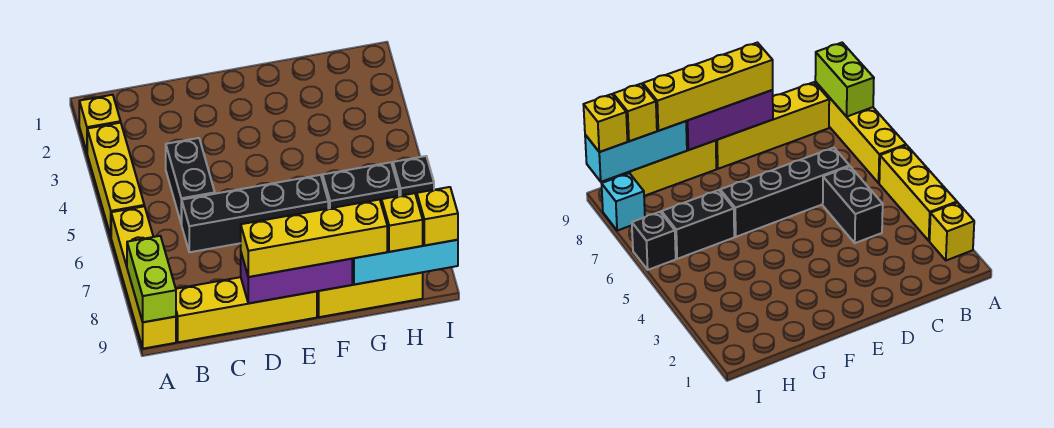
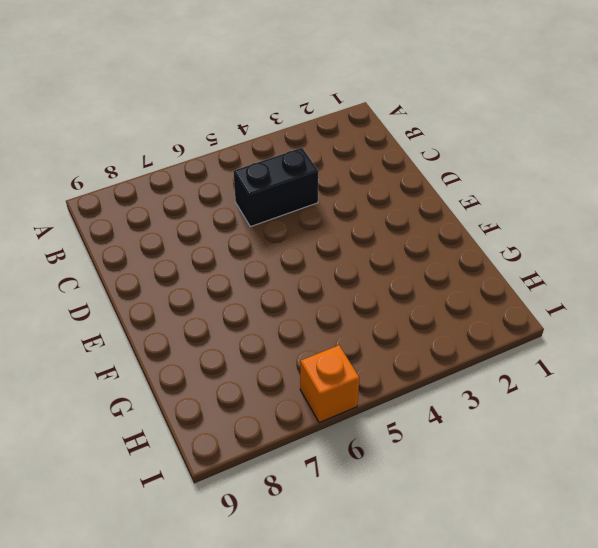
orange brick I6 level 1 -> black brick I6 level 1
none -> yellow brick A2 level 1
none -> yellow brick A3:A5 level 1
none -> yellow brick A6:A9 level 1

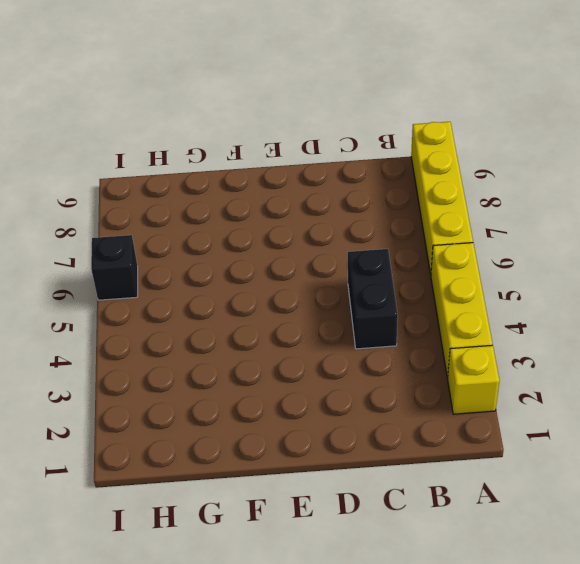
none -> yellow brick B9:E9 level 1
none -> black brick C6:F6 level 1
none -> yellow brick F9:H9 level 1

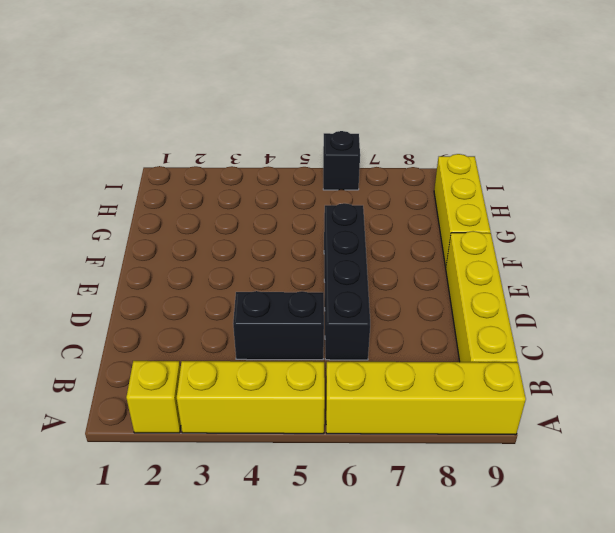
none -> black brick G6:H6 level 1
none -> cyan brick I8 level 1
none -> lime brick A8:A9 level 2

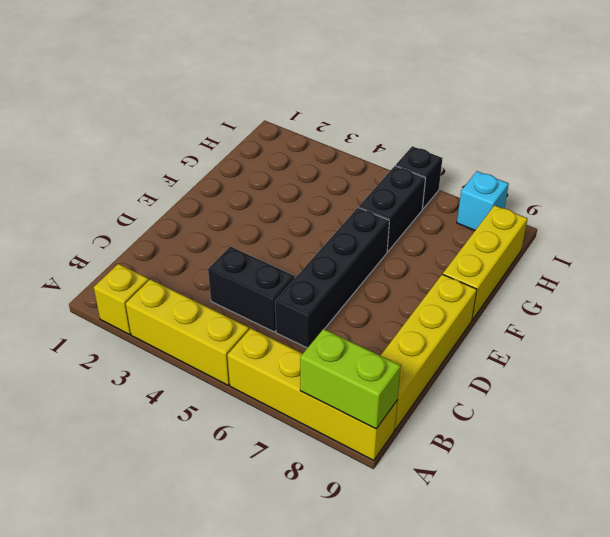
none -> purple brick D9:F9 level 2
none -> cyan brick G9:I9 level 2
none -> yellow brick D9:G9 level 3

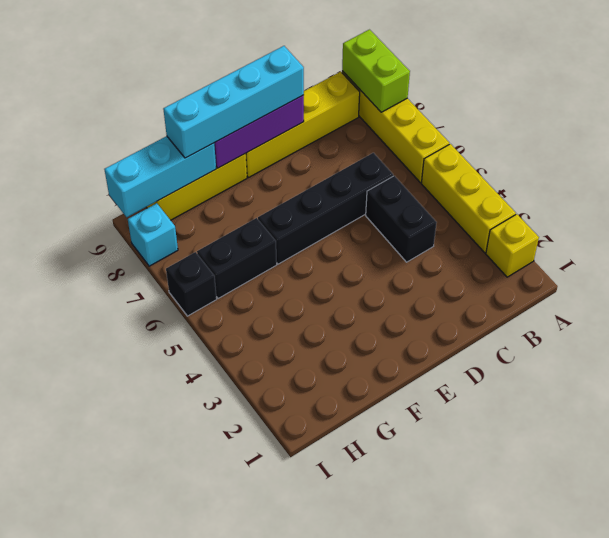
cyan brick D9:G9 level 3 -> yellow brick D9:G9 level 3
none -> yellow brick H9 level 3
none -> yellow brick I9 level 3

